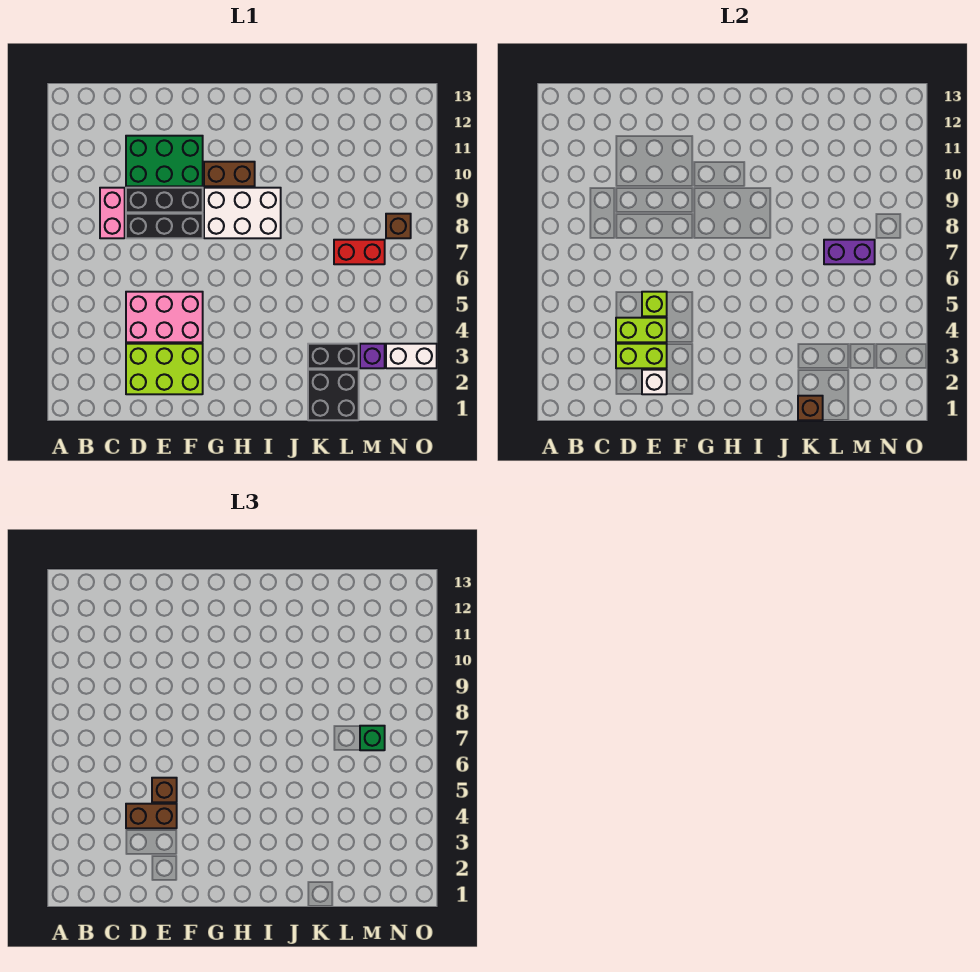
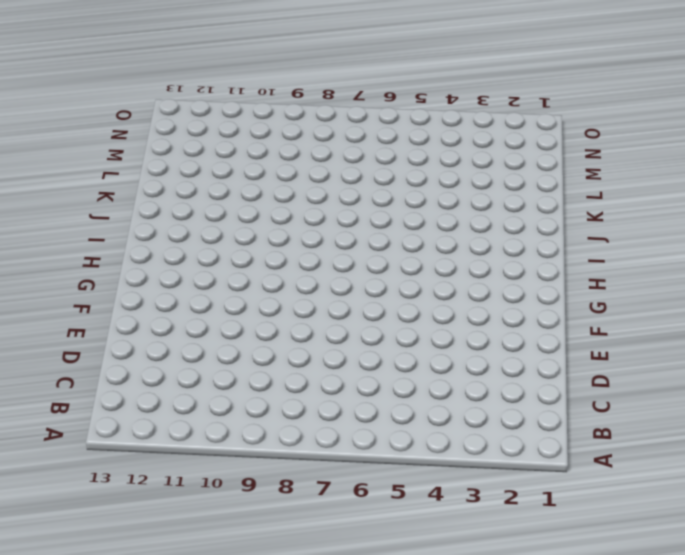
none -> pink brick C8:C9 level 1
none -> lime brick D2:F3 level 1
none -> pink brick D4:F5 level 1

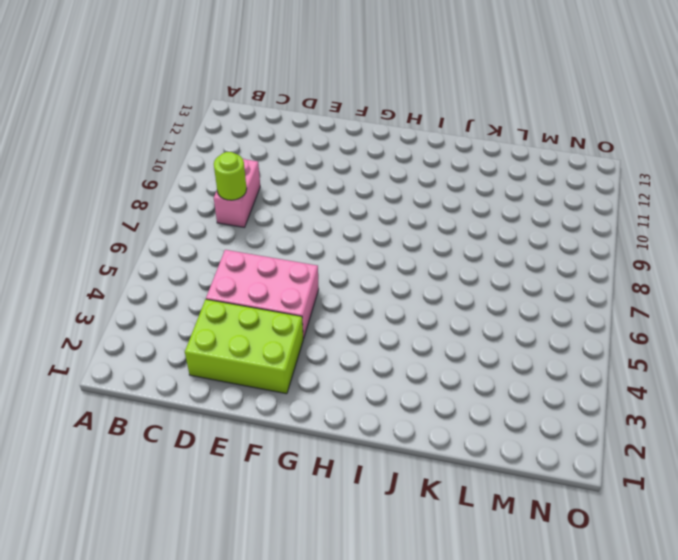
lime round brick C8 level 2 -> none
none -> black brick D8:F8 level 1
none -> black brick D9:F9 level 1
none -> green brick D10:F11 level 1

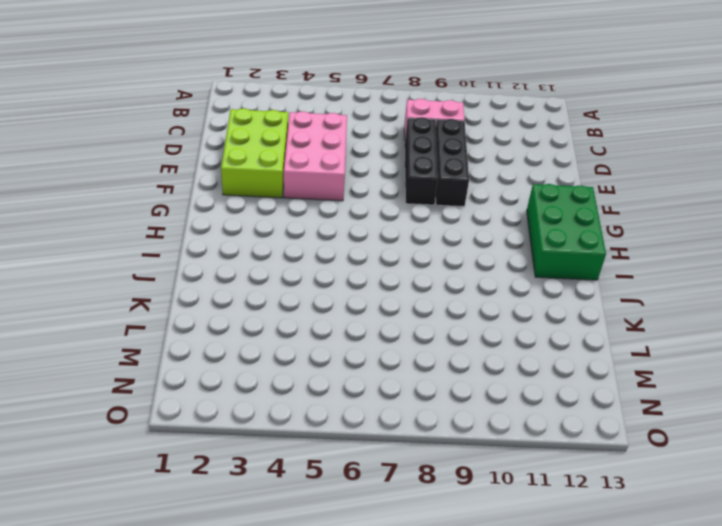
green brick G12:I13 level 1 -> green brick D10:F11 level 1
none -> white brick G8:I9 level 1
none -> brown brick G10:H10 level 1
none -> black brick K1:L2 level 1

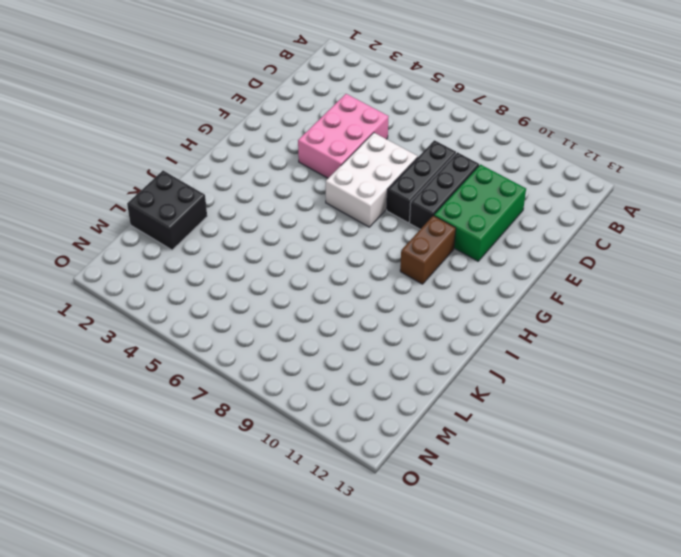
white brick E6:G7 level 1 -> white brick G8:I9 level 1
none -> pink brick C8:C9 level 1
none -> lime brick D2:F3 level 1
none -> black brick K3:L3 level 1

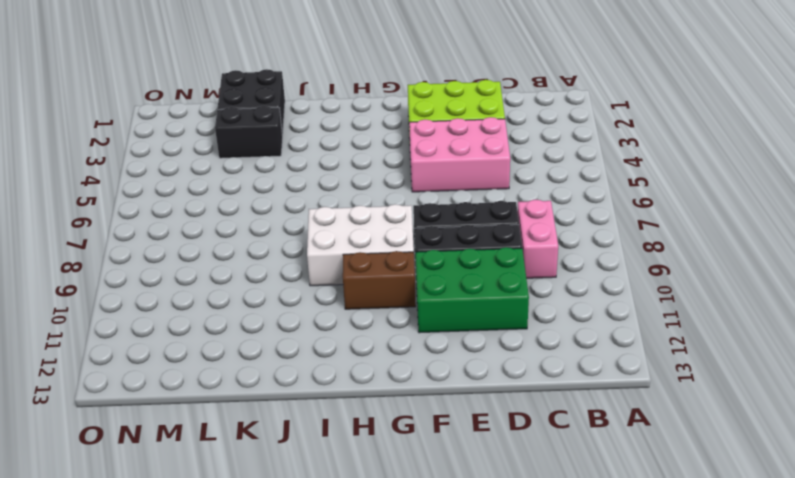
none -> red brick L7:M7 level 1
none -> purple brick M3 level 1
none -> white brick N3:O3 level 1

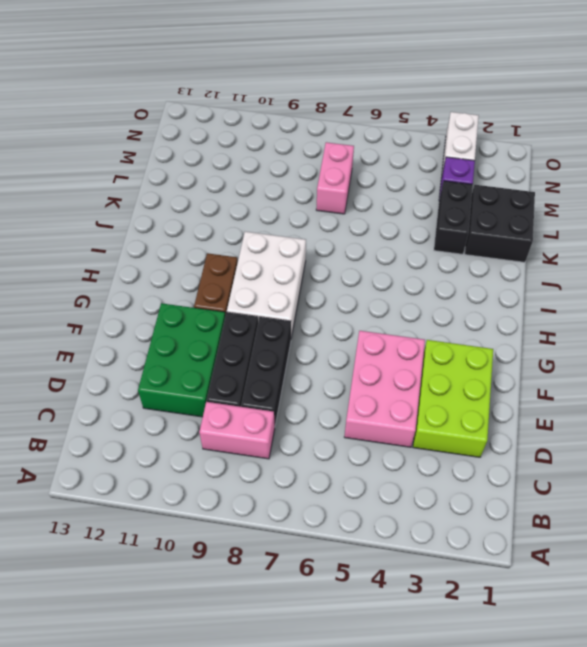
pink brick L7:M7 level 1 -> red brick L7:M7 level 1
none -> brown brick N8 level 1
none -> lime brick D3:E3 level 2
none -> lime brick D4:E4 level 2

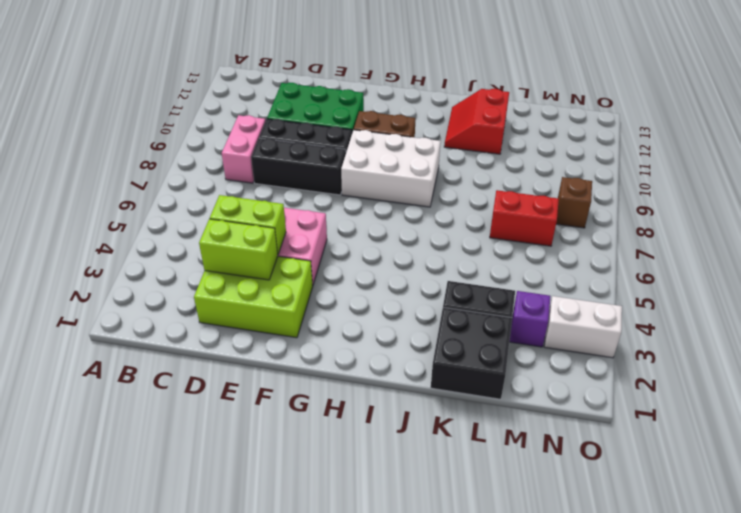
red slope J11:K12 level 1 top K -> none
none -> white brick E2 level 2
none -> lime brick E5 level 2
none -> brown brick K1 level 2

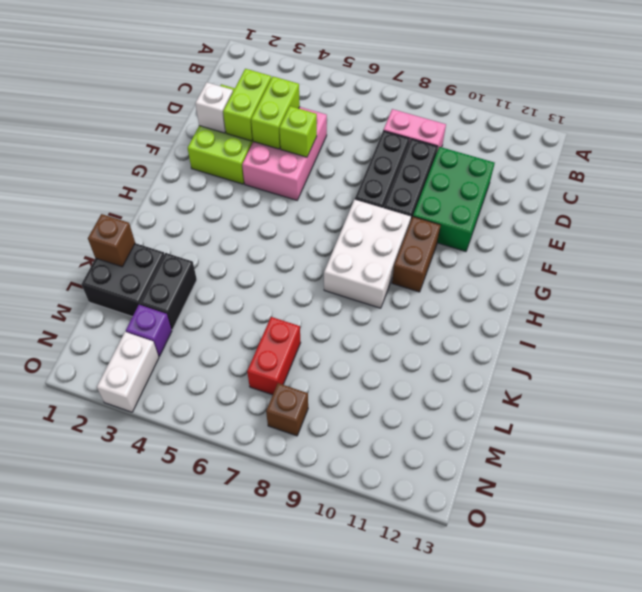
none -> purple brick L7:M7 level 2
none -> brown brick D4:E4 level 3
none -> brown brick E5 level 3

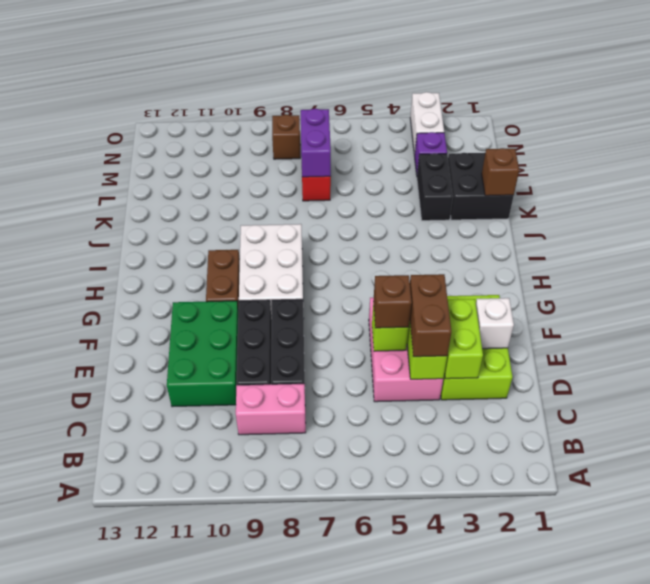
none -> green brick M7 level 3

